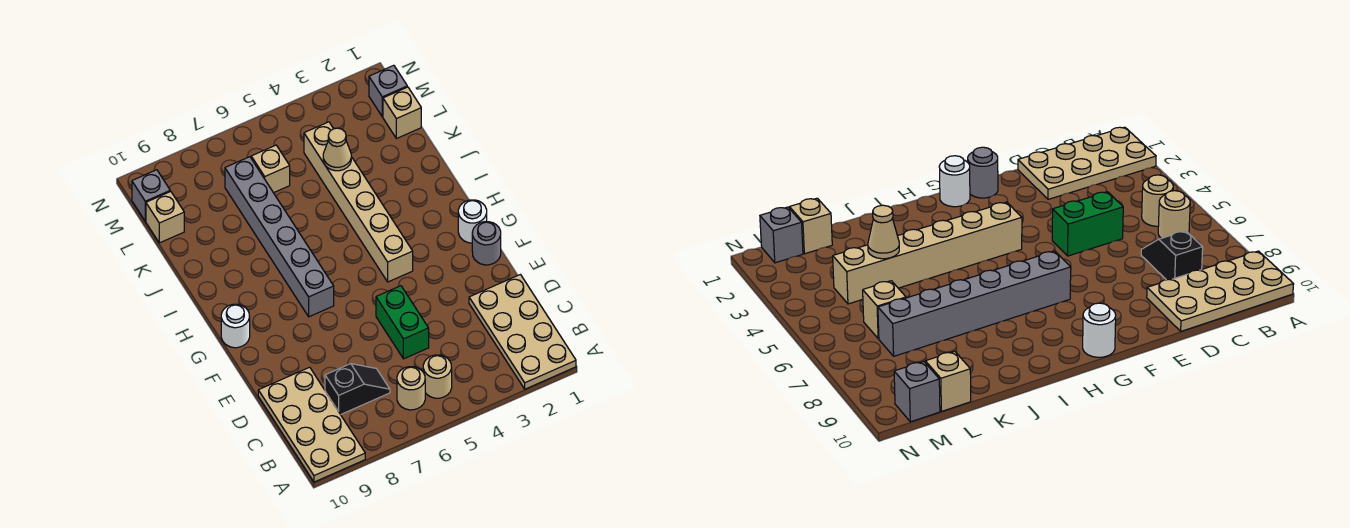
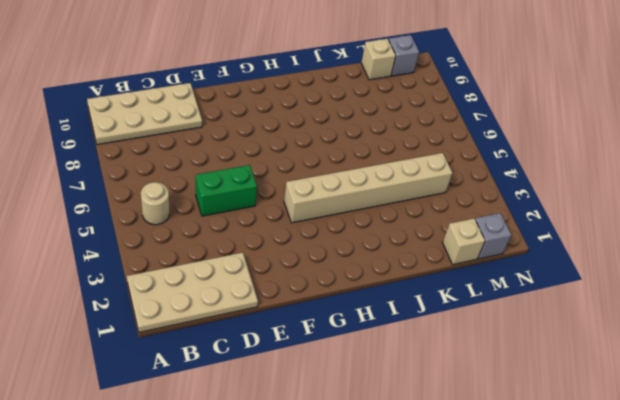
none -> tan round brick B6 level 1
none -> black slope C7:C8 level 1 top 8
none -> grey round brick F1 level 1

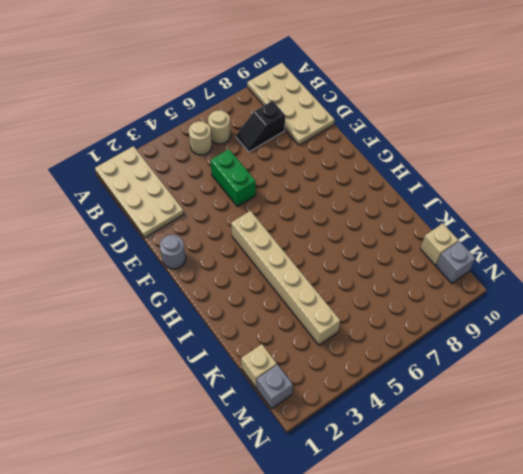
none -> white round brick G1 level 1
none -> grey brick G7:L7 level 1
none -> white round brick G10 level 1

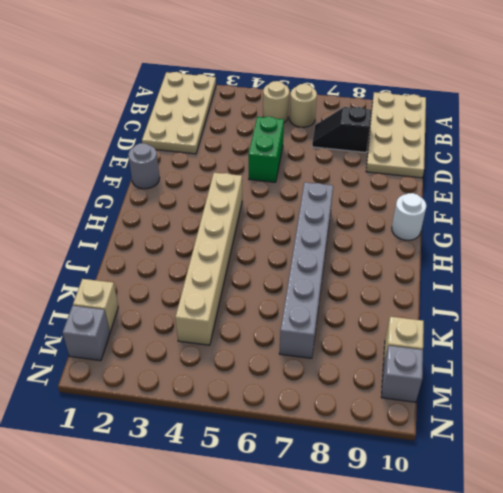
none -> white round brick G1 level 1
none -> tan brick L6 level 1
none -> tan cone K4 level 2

